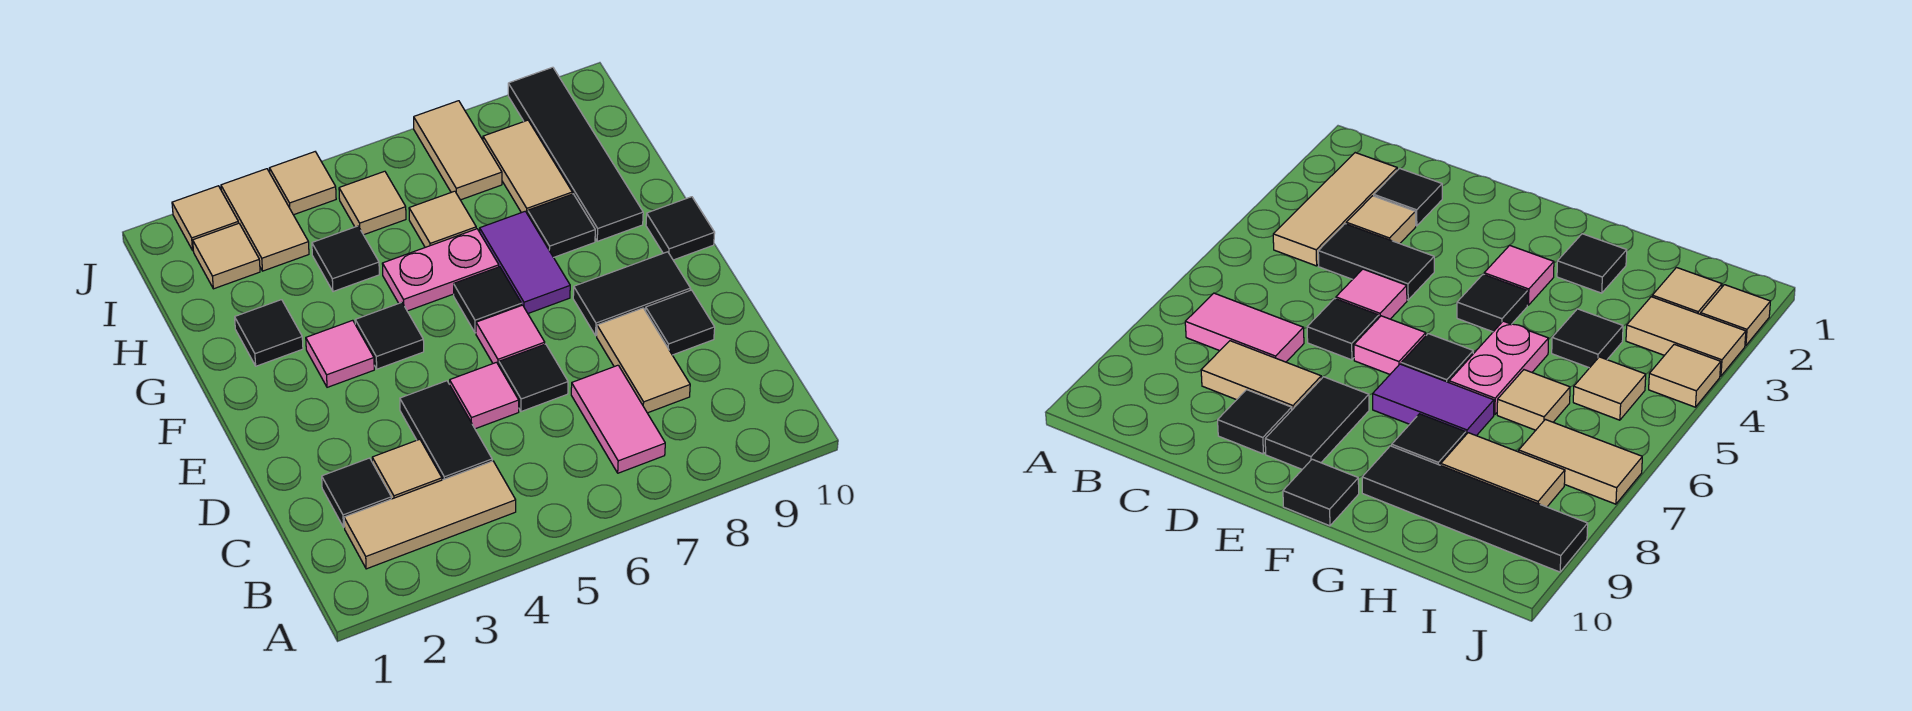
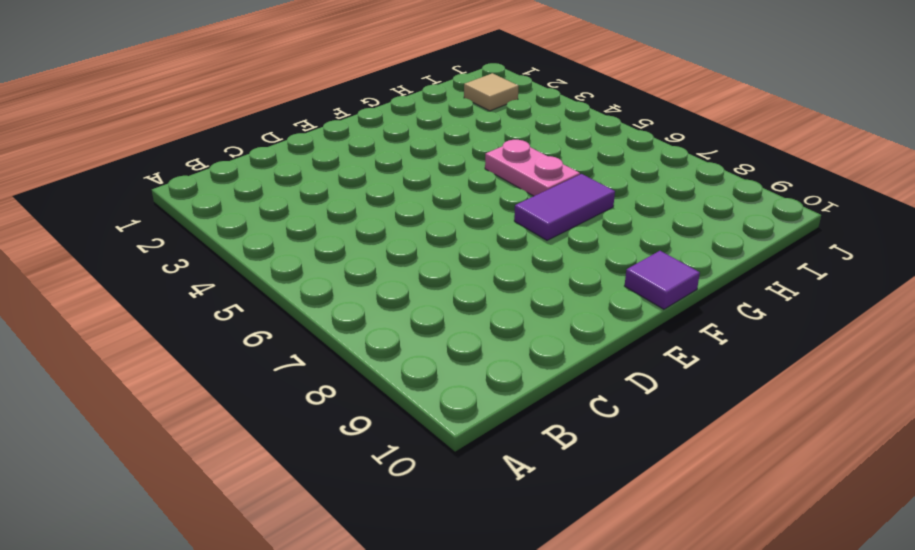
purple tile F10 level 1 -> black tile F10 level 1
none -> tan tile B2:B4 level 1
none -> pink tile B7:C7 level 1
none -> black tile C2 level 1

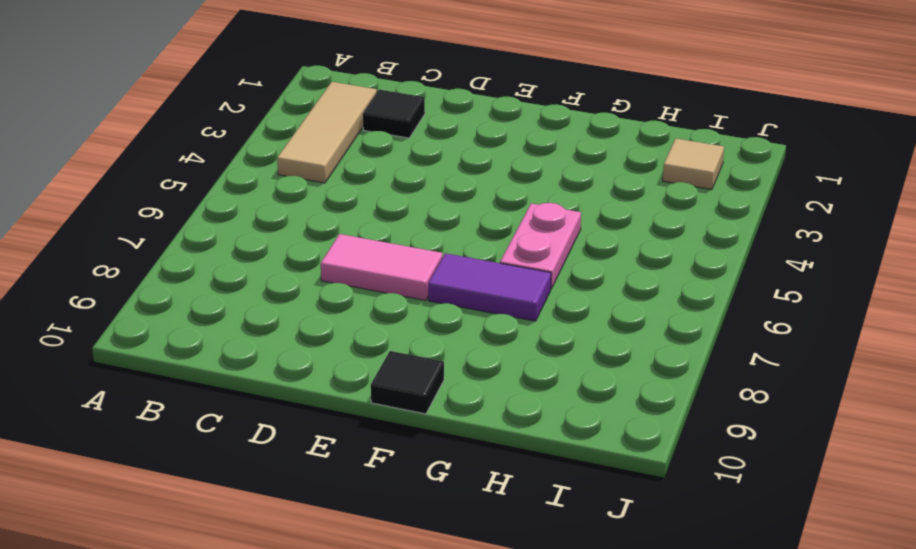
pink tile D7:E7 level 1 -> pink tile B7:C7 level 1
none -> tan tile C3 level 1
none -> black tile C4:D4 level 1
none -> tan tile C8:D8 level 1

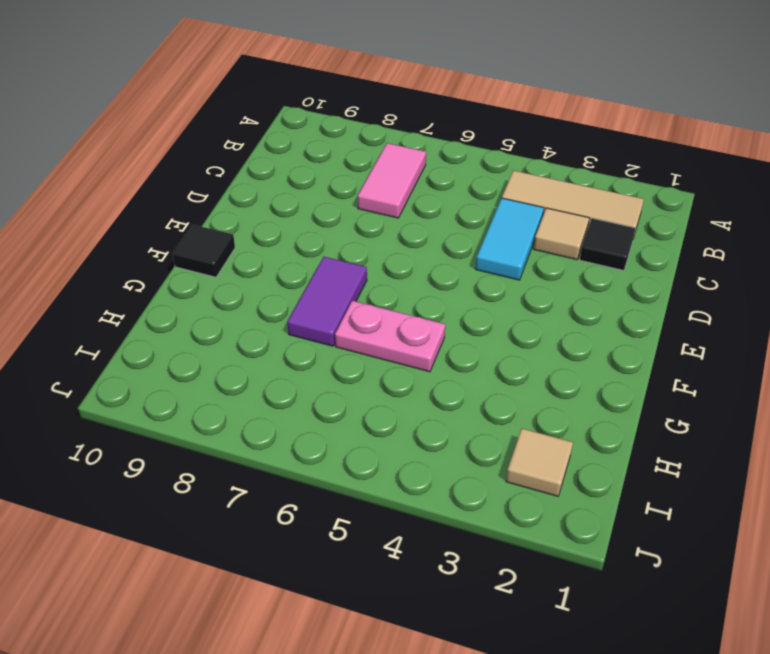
cyan tile C4:D4 level 1 -> black tile C4:D4 level 1
none -> tan tile C8:D8 level 1
none -> pink tile D5 level 1
none -> black tile D6 level 1

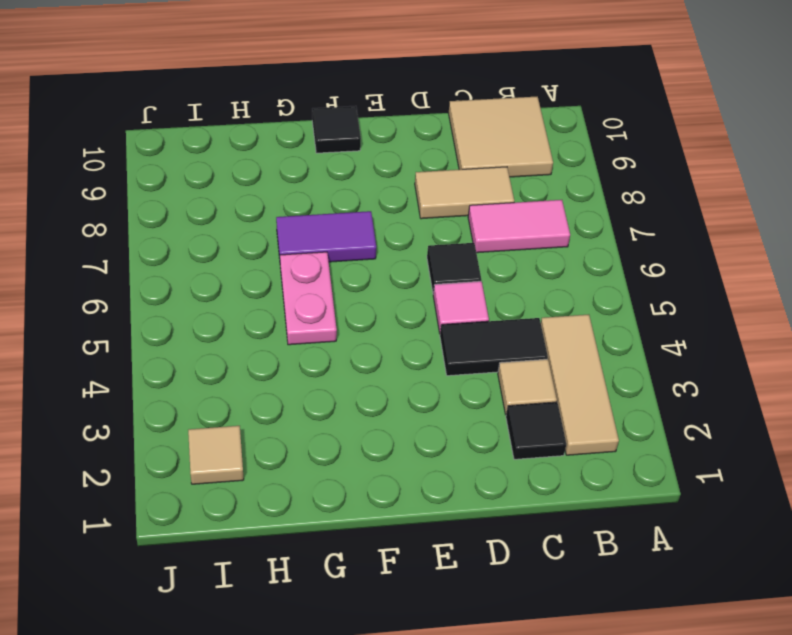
tan tile B9:C10 level 1 -> none
none -> black tile D9 level 1
none -> pink tile E6 level 1
none -> black tile E8:E9 level 1

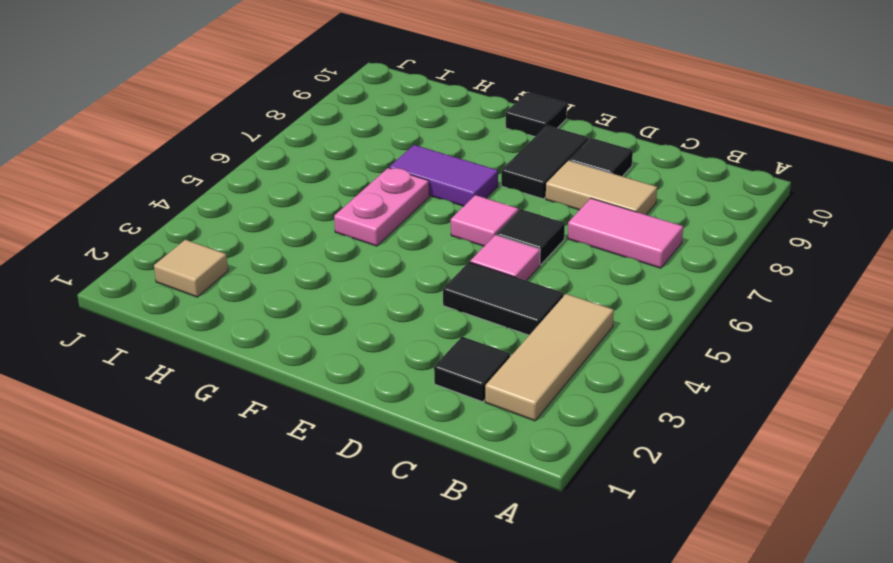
none -> tan tile C3 level 1
none -> pink tile F3 level 1
none -> black tile F4 level 1

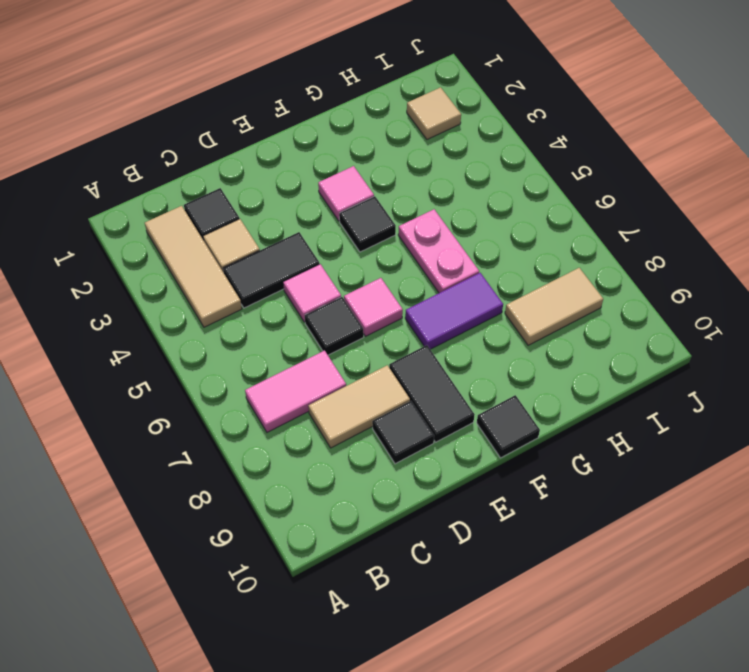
none -> black tile F6 level 1
none -> black tile G2 level 1
none -> black tile G8 level 1

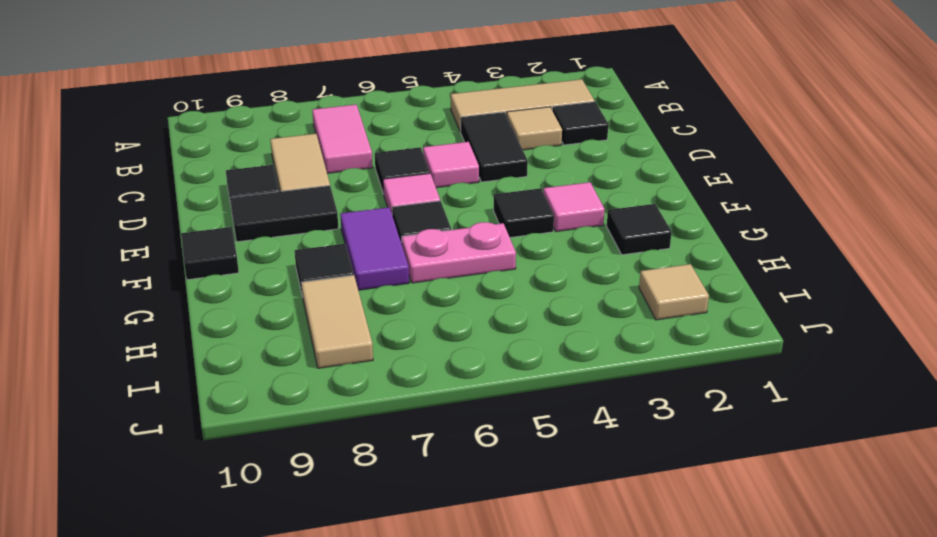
none -> black tile G9:J9 level 1
none -> black tile H4 level 1
none -> tan tile H6 level 1

